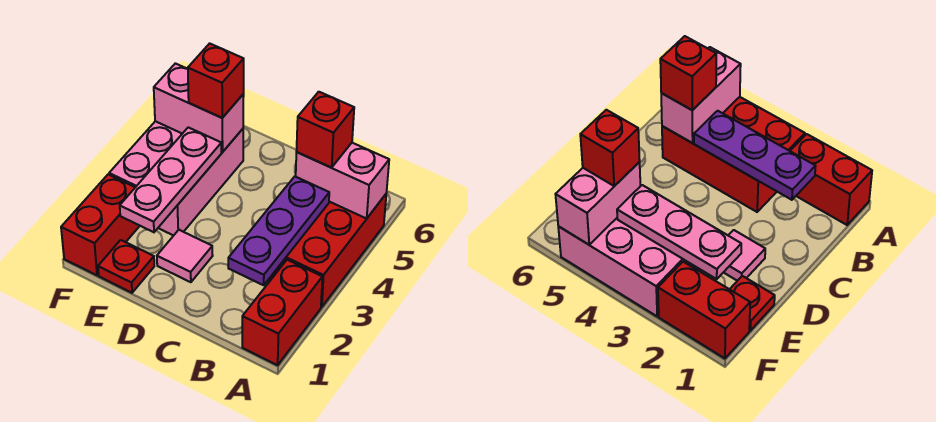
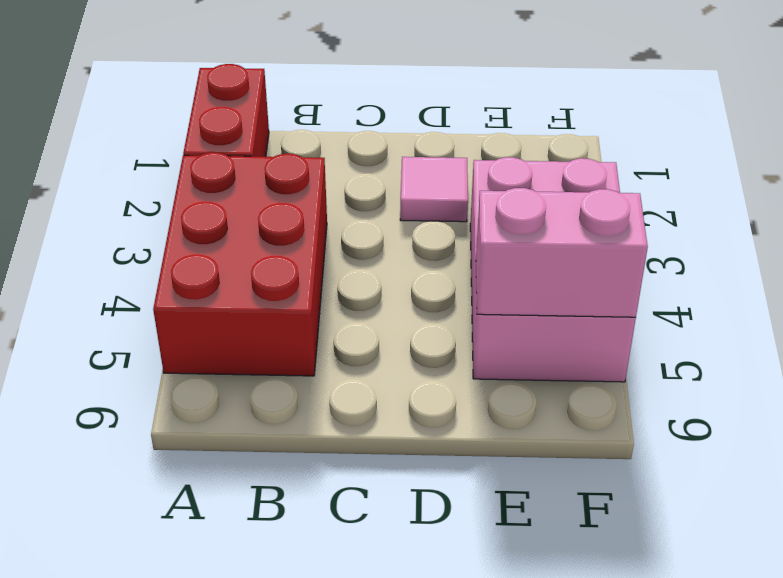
none -> red plate E1 level 1
none -> red brick F1:F2 level 1
none -> pink brick A5:B5 level 2

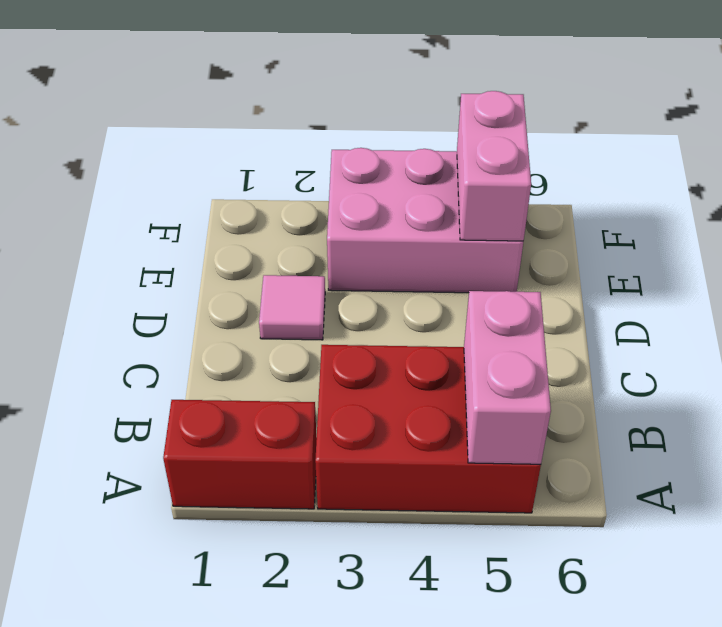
none -> red plate E1 level 1
none -> red brick F1:F2 level 1
none -> purple plate B2:B4 level 2

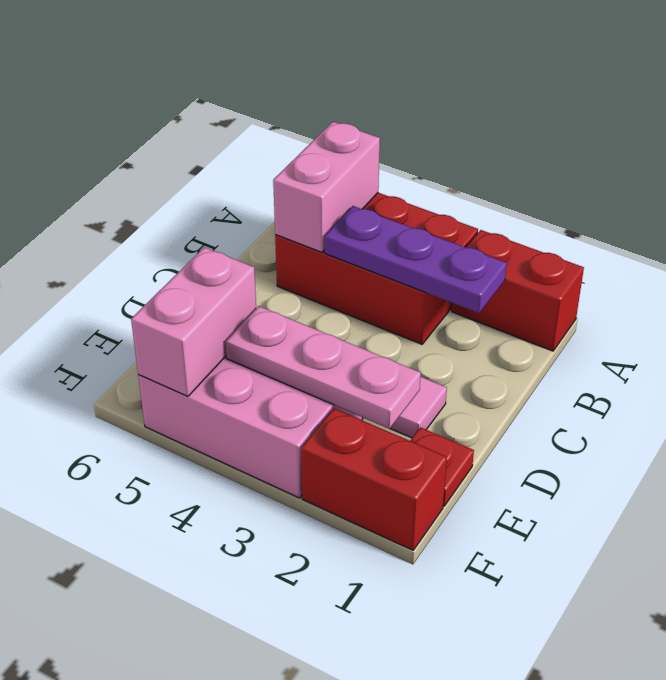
none -> red brick B5 level 3
none -> red brick E5 level 3

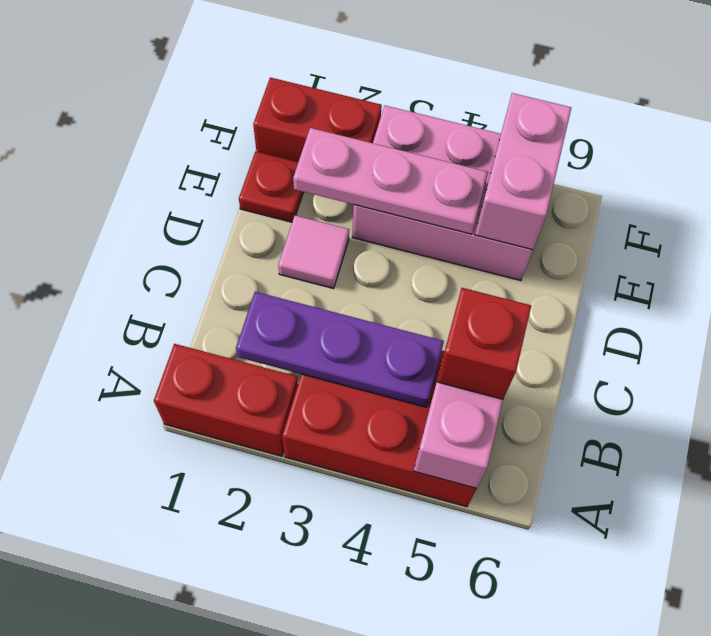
none -> red brick E5 level 3

